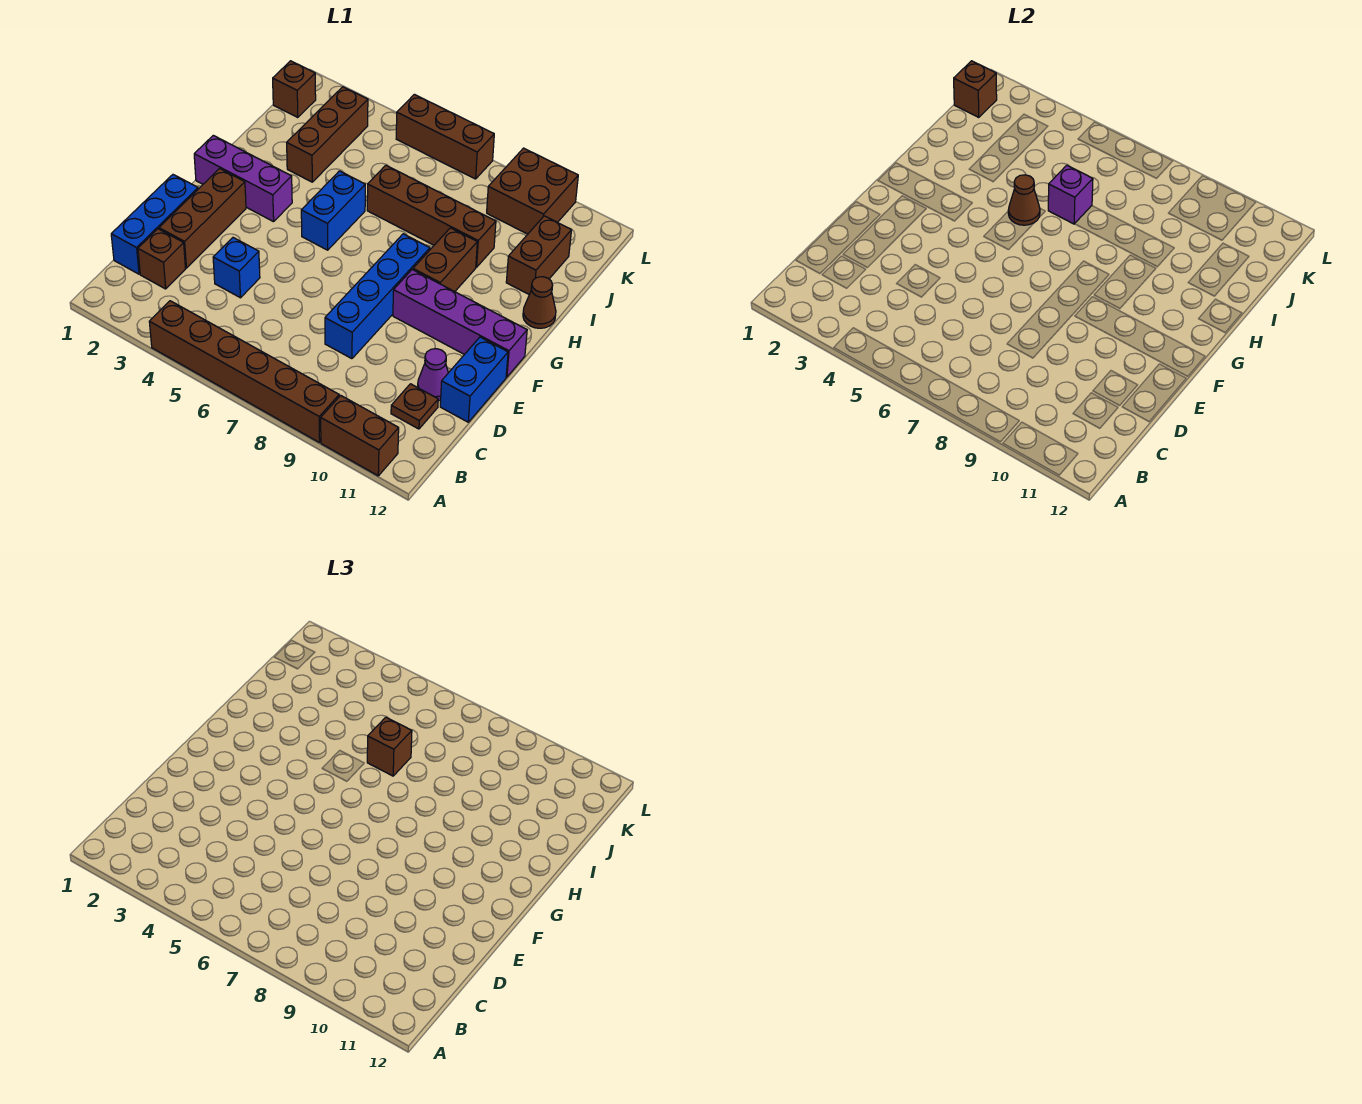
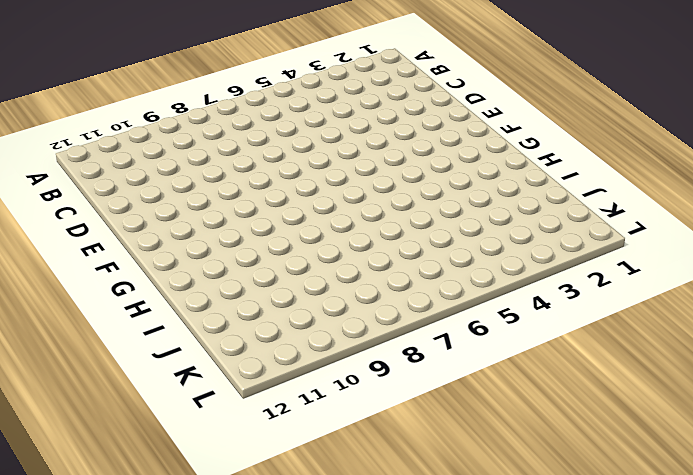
none -> brown brick A4:A9 level 1
none -> brown brick A10:A11 level 1
none -> blue brick C1:E1 level 1

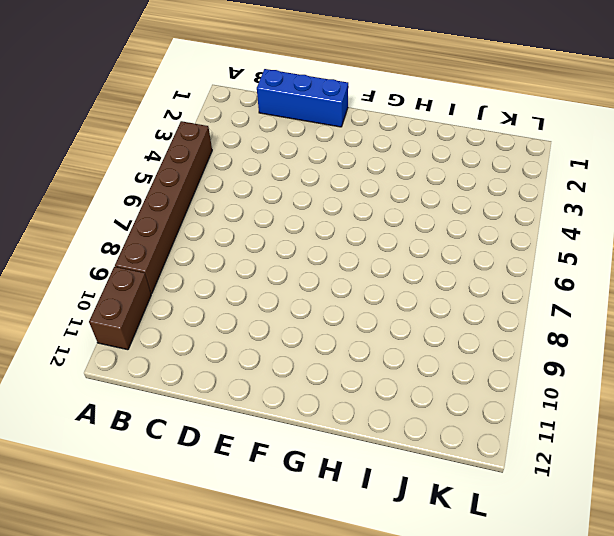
none -> brown brick C2 level 1
none -> brown plate C11 level 1
none -> brown brick D2:F2 level 1

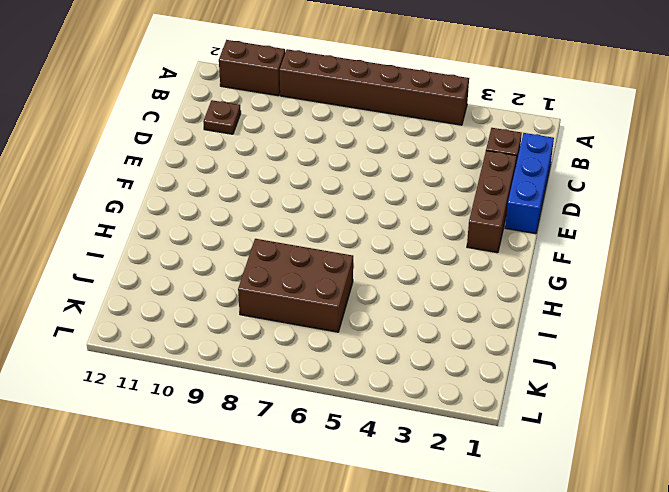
brown brick I6:J8 level 1 -> brown brick I6:I9 level 1
none -> blue brick D4 level 1
none -> blue brick D8:G8 level 1
none -> purple cone D11 level 1

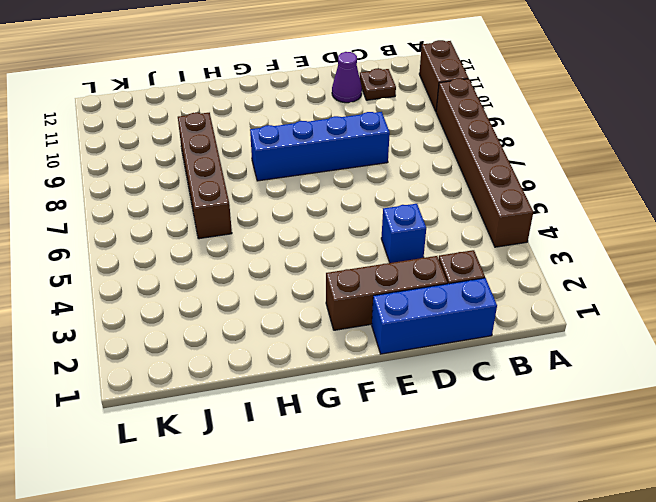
none -> blue brick D12:E12 level 1
none -> purple brick F9:F12 level 1
none -> purple brick G1:G3 level 1

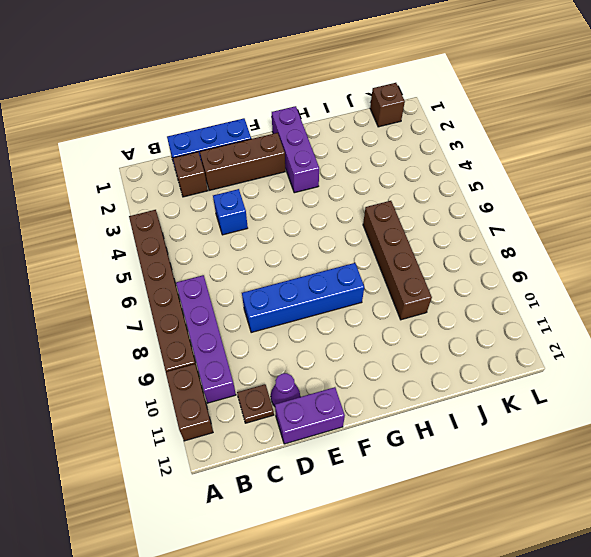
purple brick B7:B10 level 1 -> purple brick F9:F12 level 1
purple brick D12:E12 level 1 -> blue brick D12:E12 level 1
none -> blue brick G5:H5 level 1
none -> brown brick G9:H9 level 1
none -> brown cone H12 level 1

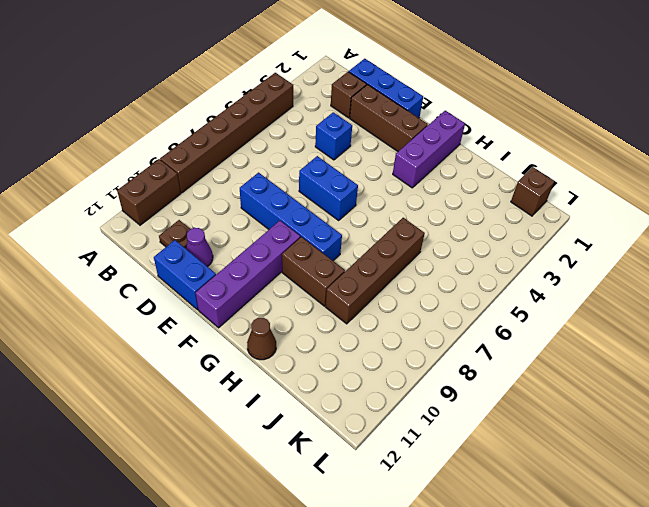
blue brick E6:F6 level 1 -> blue brick G5:H5 level 1
none -> brown brick I3:K3 level 1
none -> brown brick I11:J11 level 1
none -> brown brick K9:L10 level 1

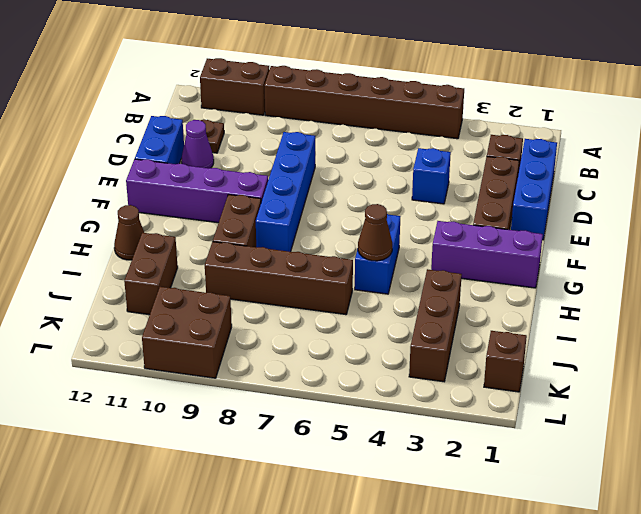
none -> brown brick L5:L7 level 1
none -> purple brick I6 level 2
none -> brown brick K1 level 2

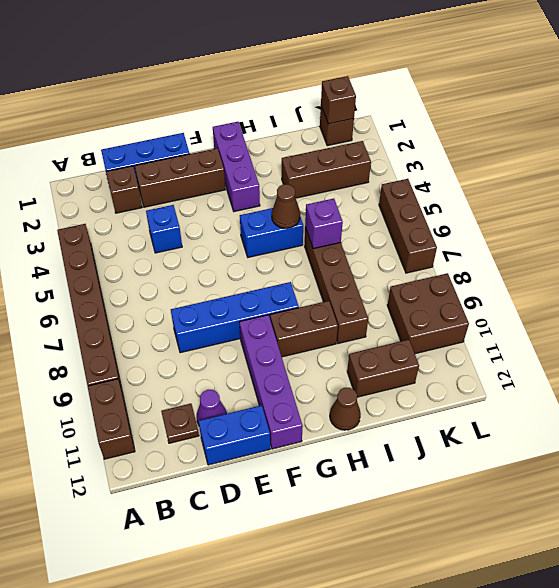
none -> brown brick I6 level 3

